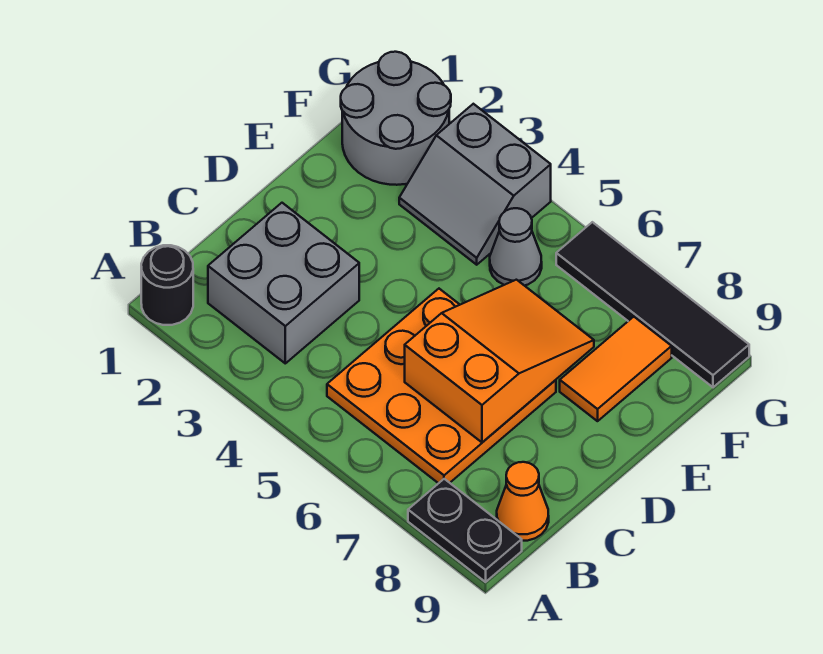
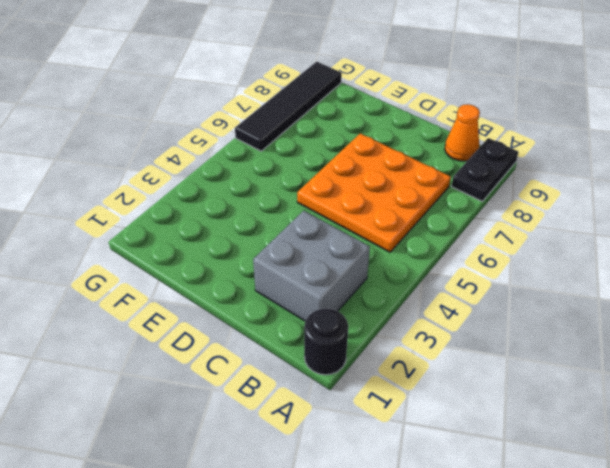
none -> orange tile E8:F8 level 1
none -> grey round brick F1:G2 level 1

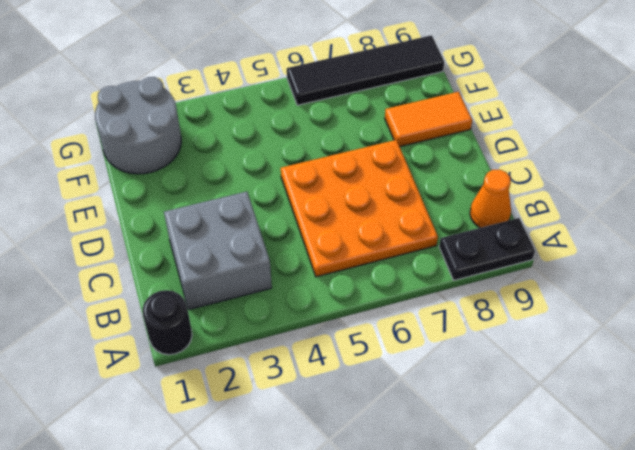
orange tile E8:E9 level 1 -> orange tile E8:F8 level 1
none -> grey slope F3:G4 level 1 top G
none -> grey cone F5 level 1

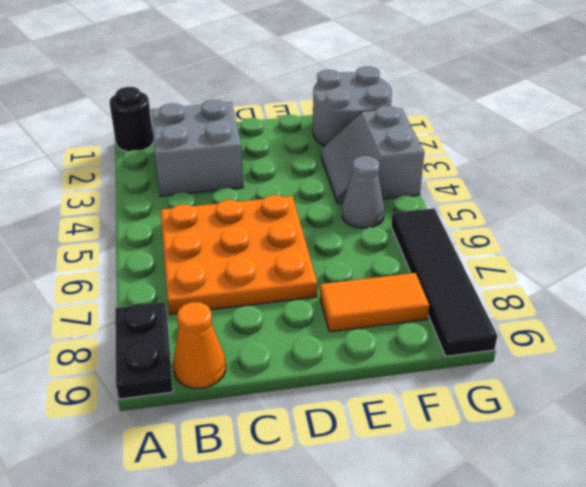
none -> orange slope C6:E7 level 2 top C

